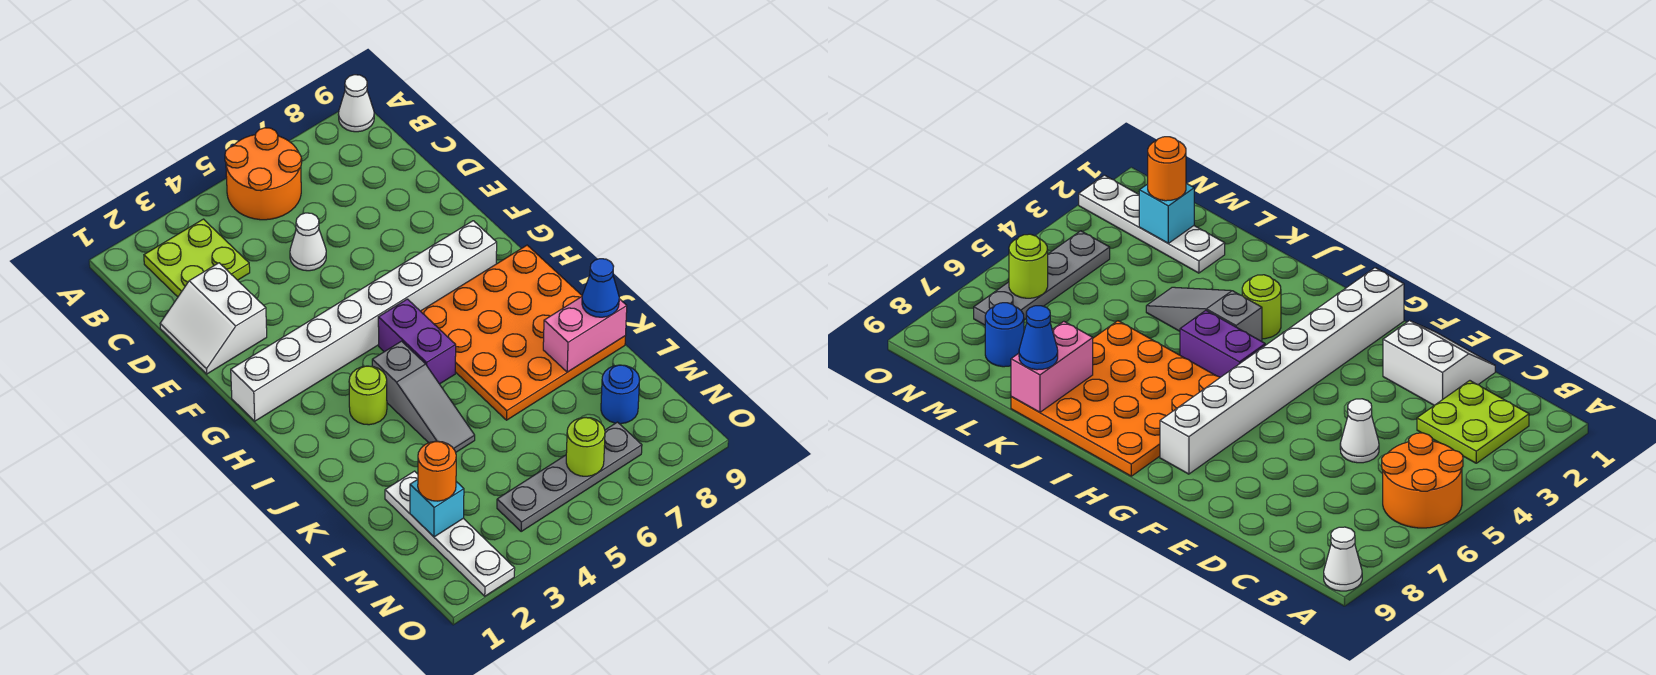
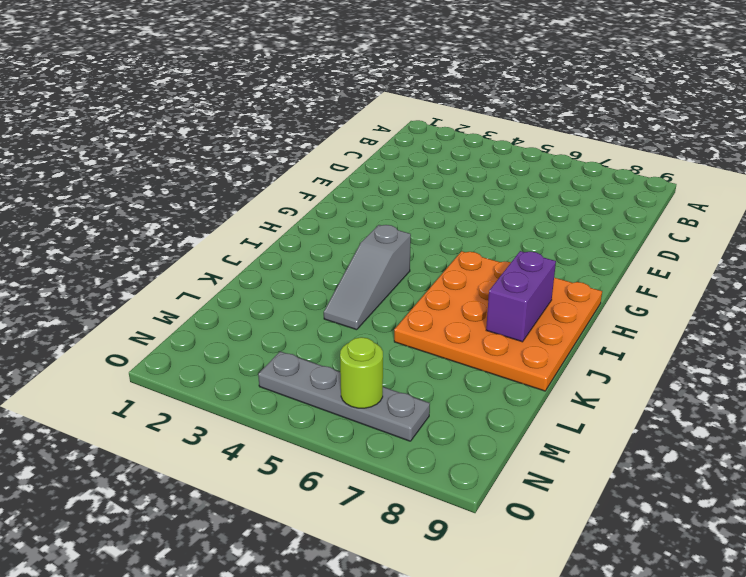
purple brick I8:J8 level 2 -> purple brick H5:I5 level 1
none -> orange round brick A5:B6 level 1
none -> white cone A9 level 1
none -> lime plate B2:C3 level 1

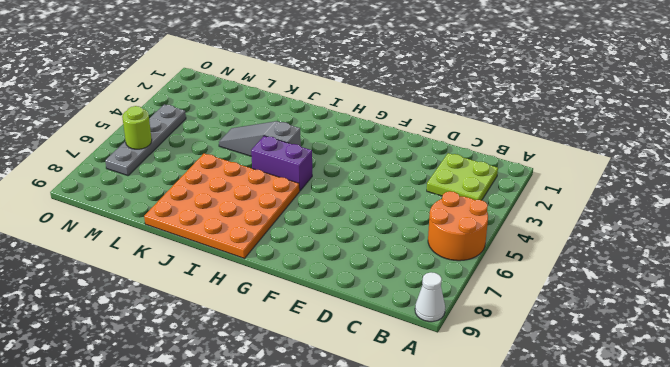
none -> white slope D1:E2 level 1 top 2
none -> white cone D5 level 1
none -> white brick G1:G8 level 1

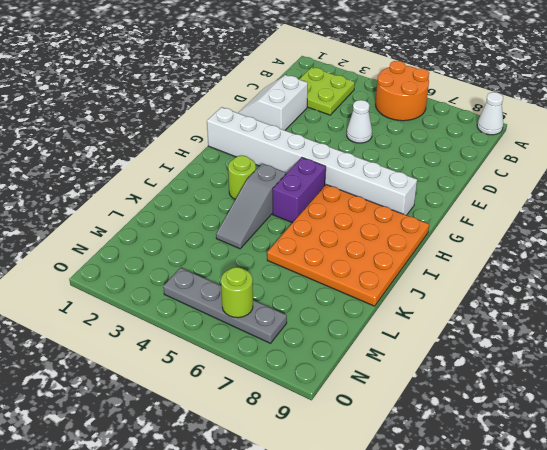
none -> white plate L2:O2 level 1
none -> blue round brick M8 level 1
none -> pink brick K8:K9 level 2

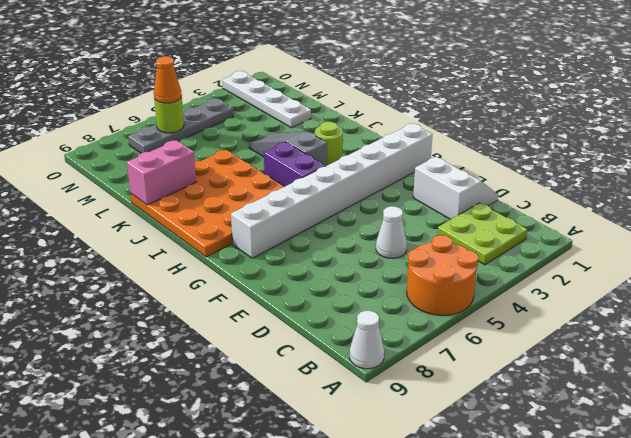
orange cone N6 level 3 -> none
none -> blue round brick M8 level 1
none -> cyan brick M2 level 2
none -> blue cone K9 level 3

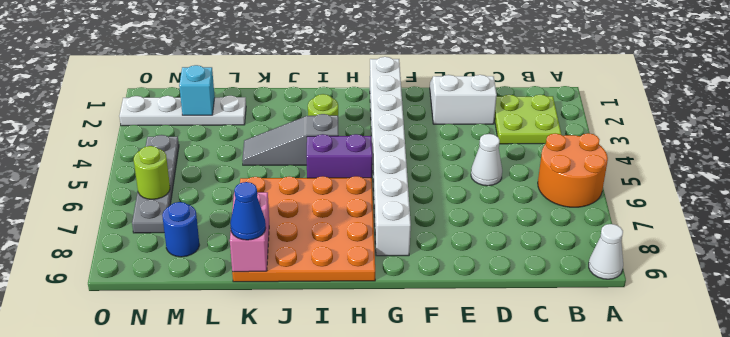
none -> orange round brick M2 level 3

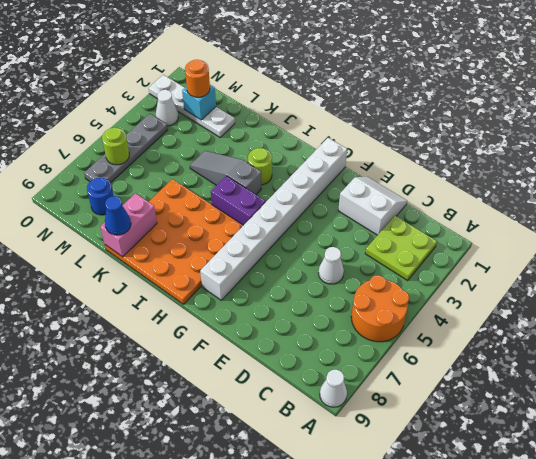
white cone N3 level 1 -> none

